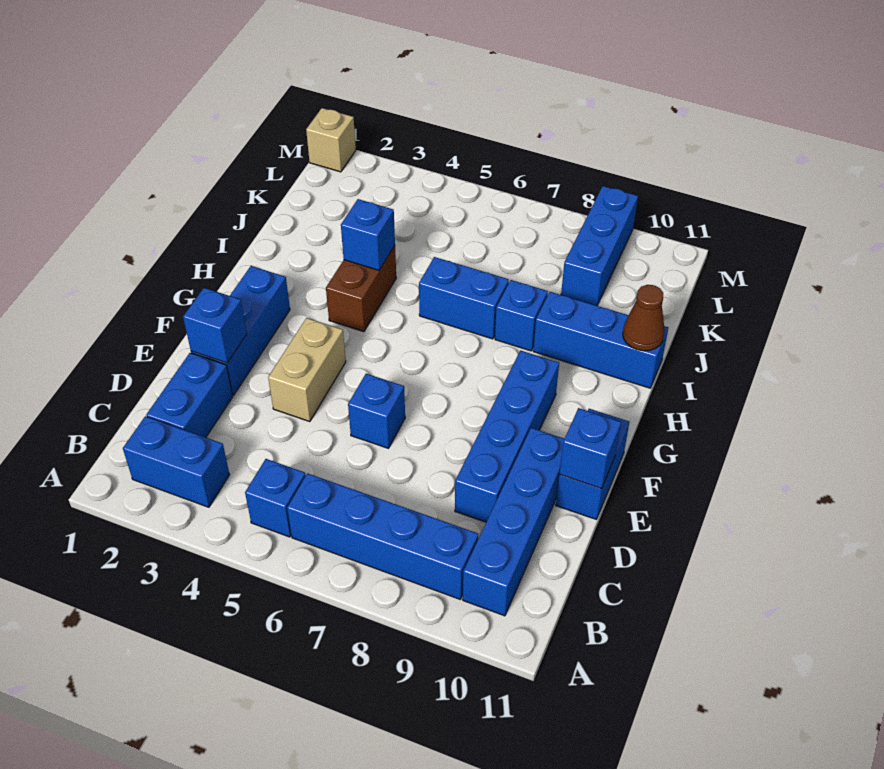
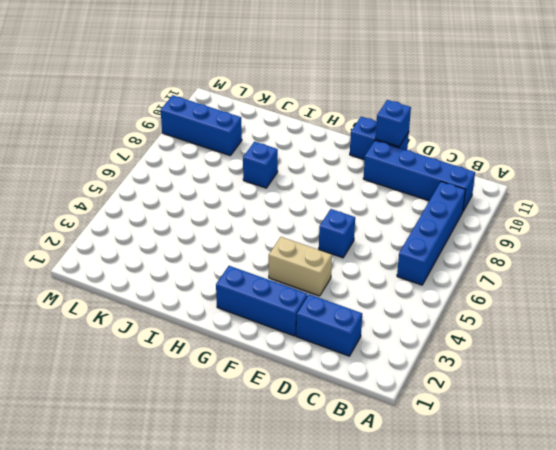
none -> blue brick B2:B3 level 1
none -> blue brick B5 level 1
none -> blue brick D9:G9 level 1

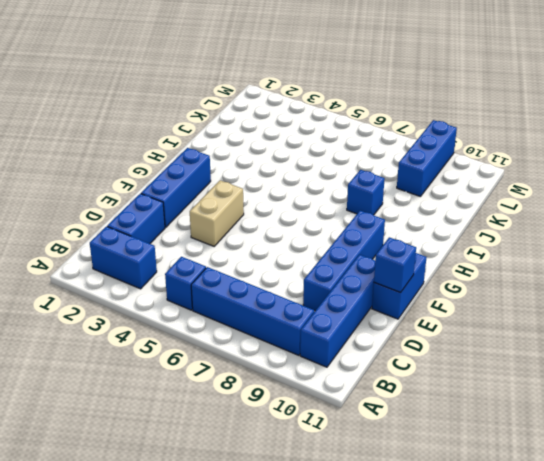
none -> blue brick E6 level 1
none -> brown brick H4:I4 level 1
none -> blue brick I6:I7 level 1

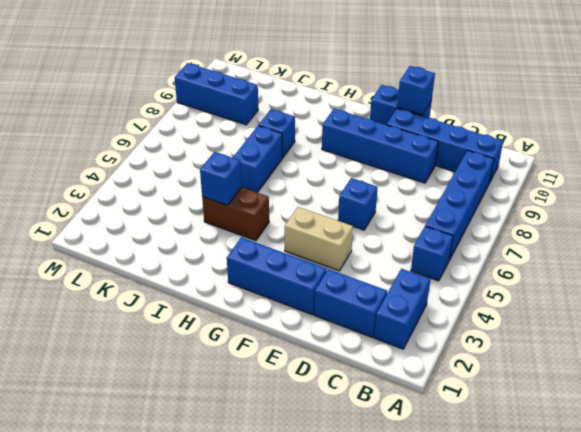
none -> blue brick I9:I11 level 1
none -> tan brick M1 level 1
none -> blue brick E2 level 2

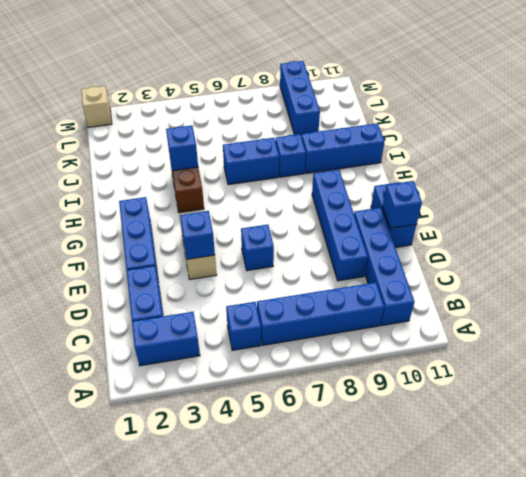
blue brick E4 level 2 -> blue brick E2 level 2
none -> brown cone I11 level 2

